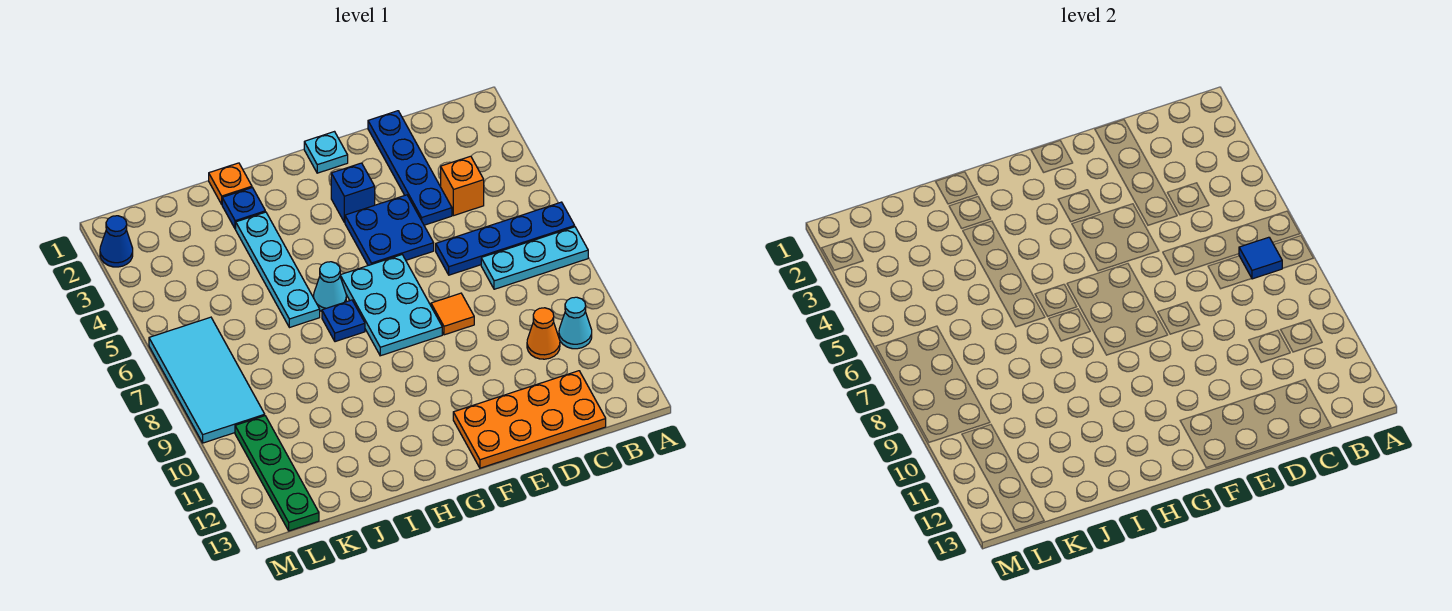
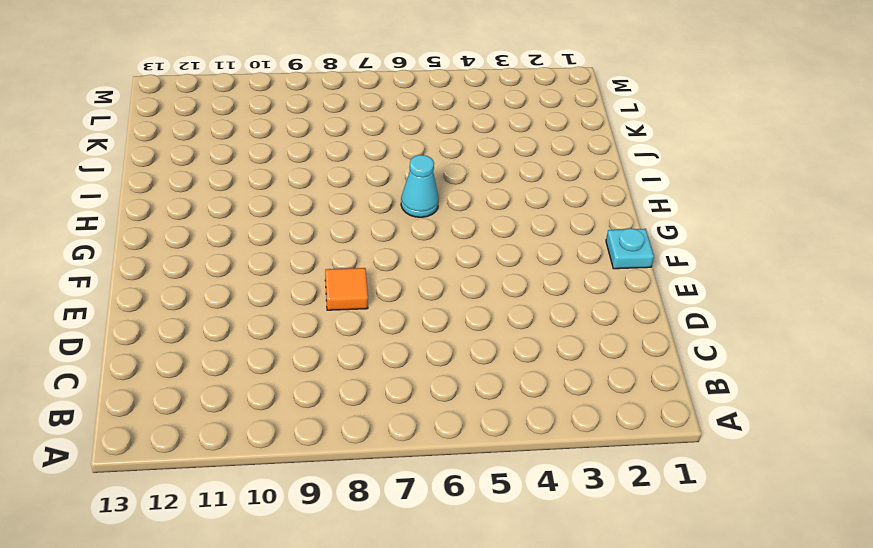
none -> blue plate A6:D6 level 1
none -> cyan plate A7:C7 level 1
none -> cyan cone B10 level 1

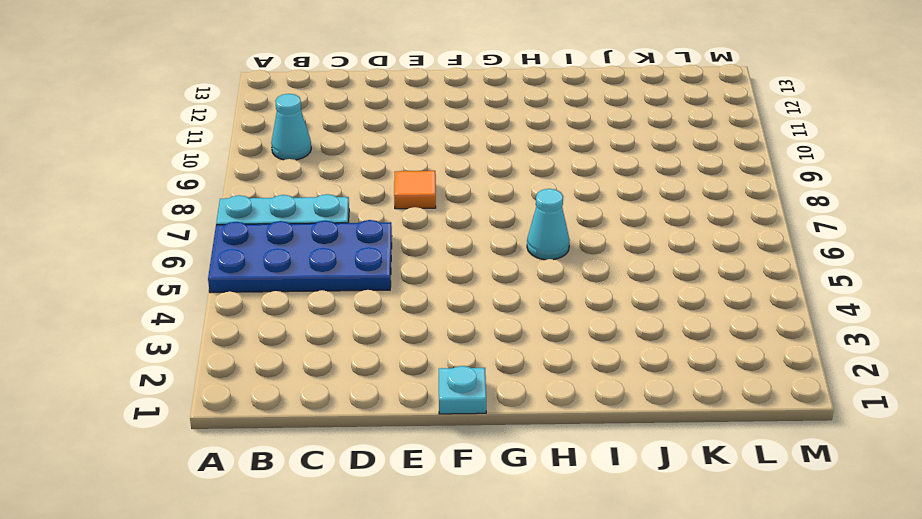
blue plate A5:D6 level 1 -> blue plate A6:D6 level 1
none -> orange brick C4 level 1
none -> orange cone C10 level 1
none -> orange plate C12:F13 level 1

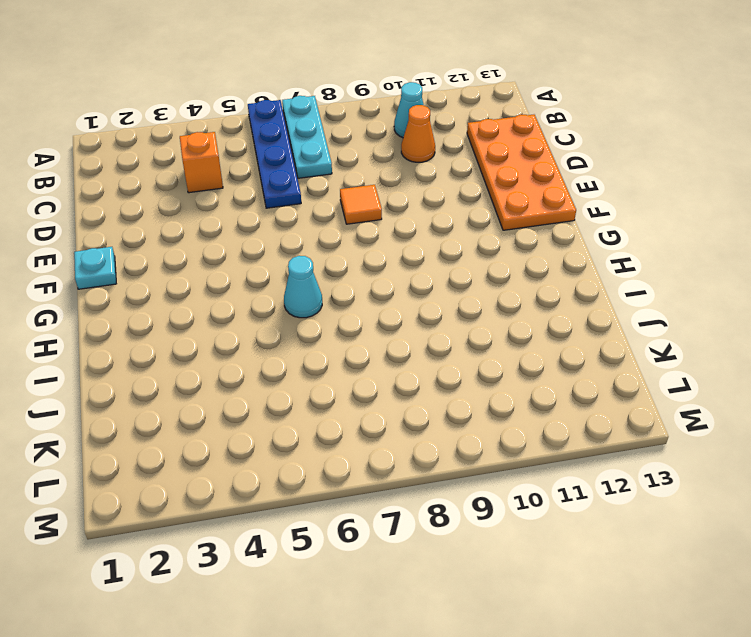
none -> blue plate D1:D4 level 1
none -> blue plate E4:F5 level 1
none -> blue brick F3 level 1

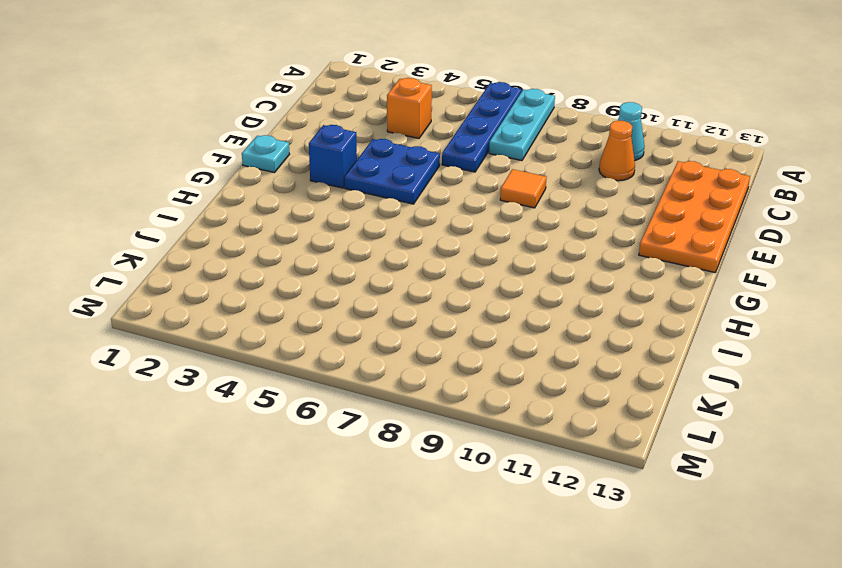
none -> blue plate D1:D4 level 1
none -> cyan plate F6:G8 level 1
none -> cyan cone H6 level 1

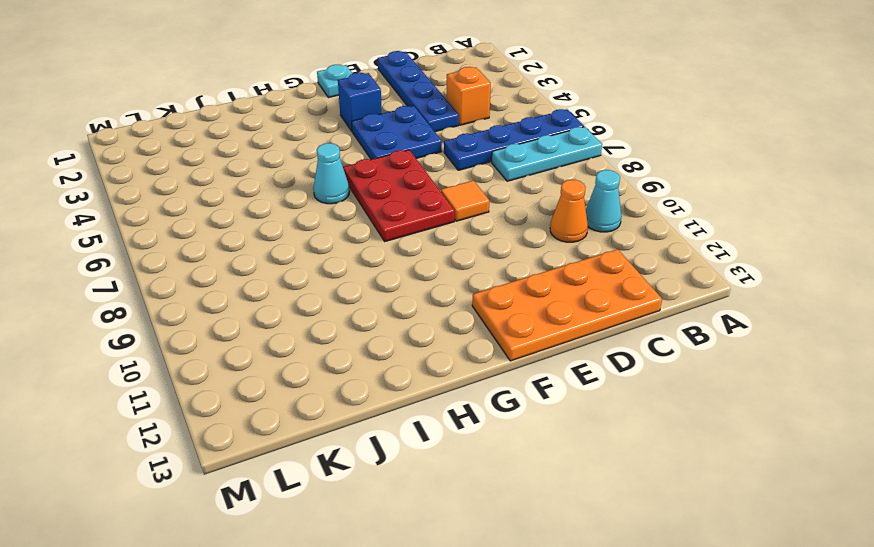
red plate F6:G8 level 1 -> cyan plate F6:G8 level 1
none -> blue plate H7 level 1
none -> orange plate I1 level 1
none -> blue plate I2 level 1

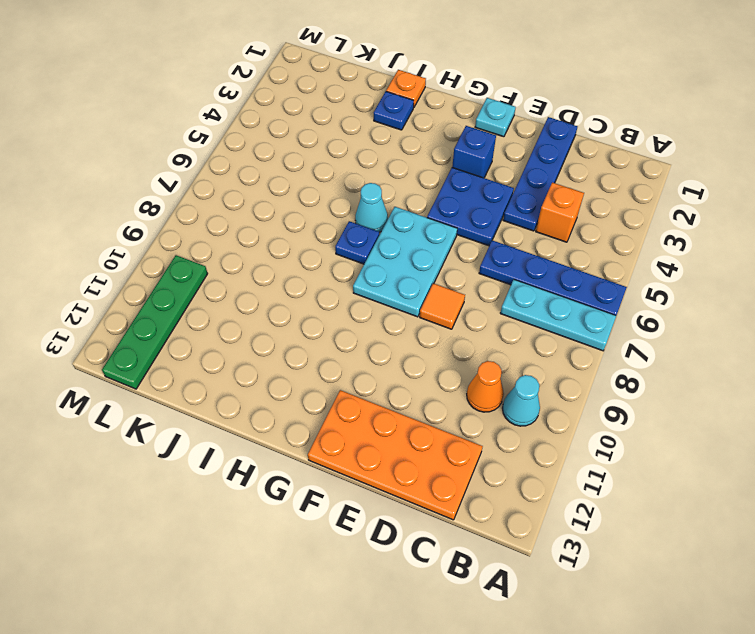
none -> cyan plate I3:I6 level 1
none -> cyan tile L6:M9 level 1
none -> blue cone M2 level 1

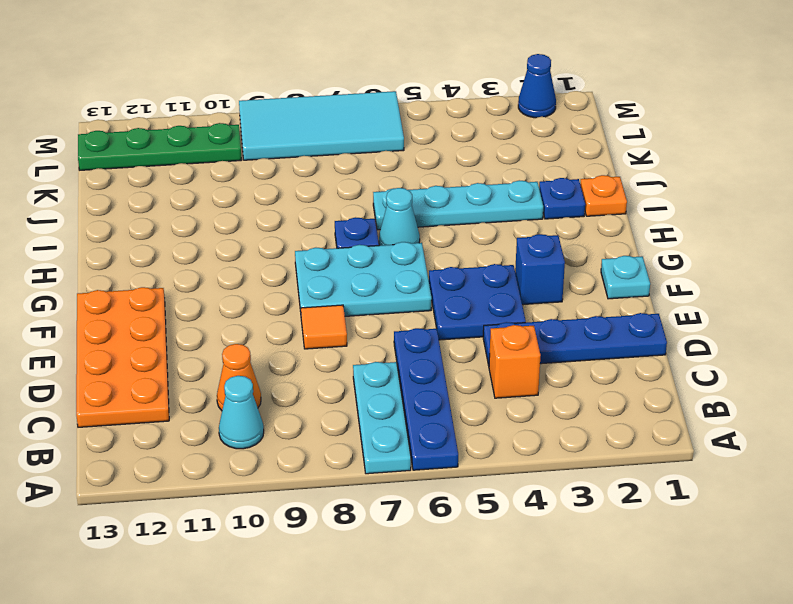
none -> blue tile B7 level 2

